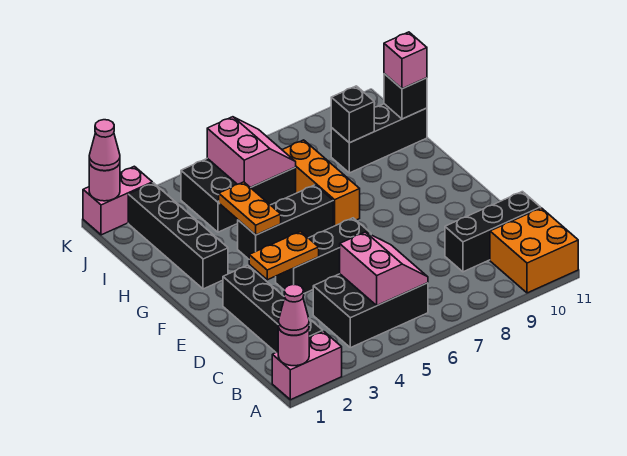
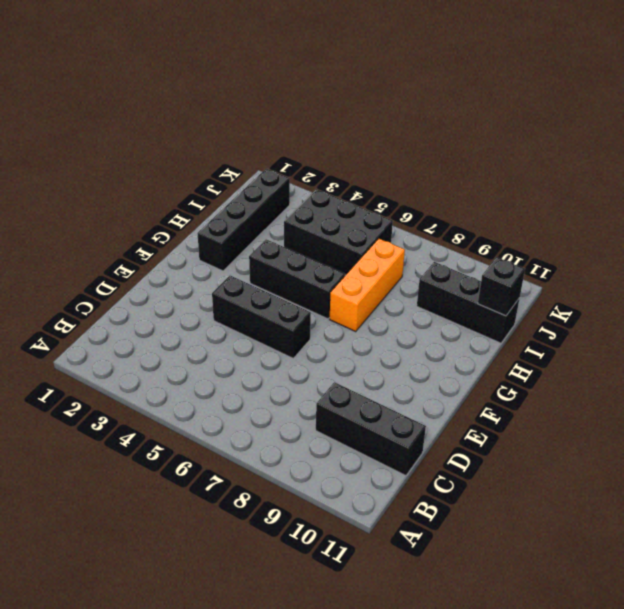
none -> pink brick A1:A2 level 1
none -> orange brick A10:B11 level 1
none -> black brick B2:E2 level 1

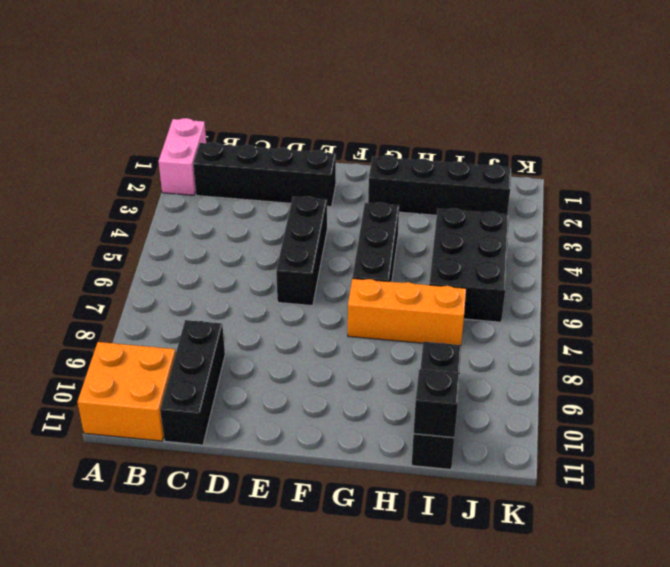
none -> black brick B4:C6 level 1
none -> pink brick K1:K2 level 1
none -> pink round brick A1 level 2

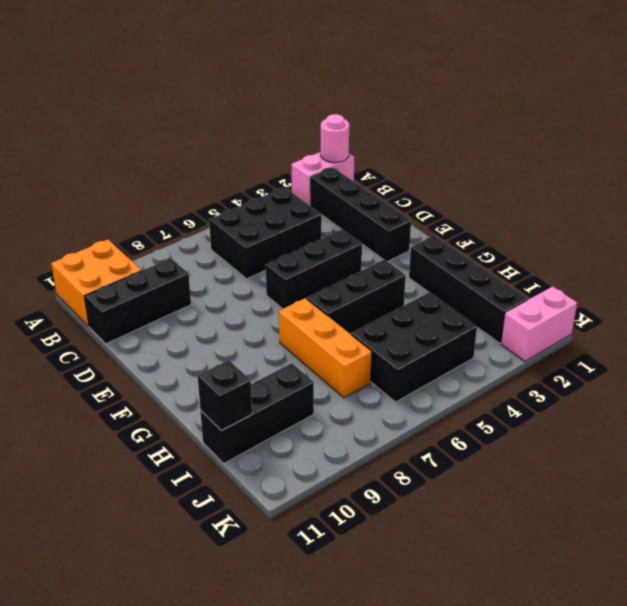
none -> pink slope B5:C6 level 2 top 5
none -> orange plate E3:E4 level 2
none -> orange plate G4:H4 level 2

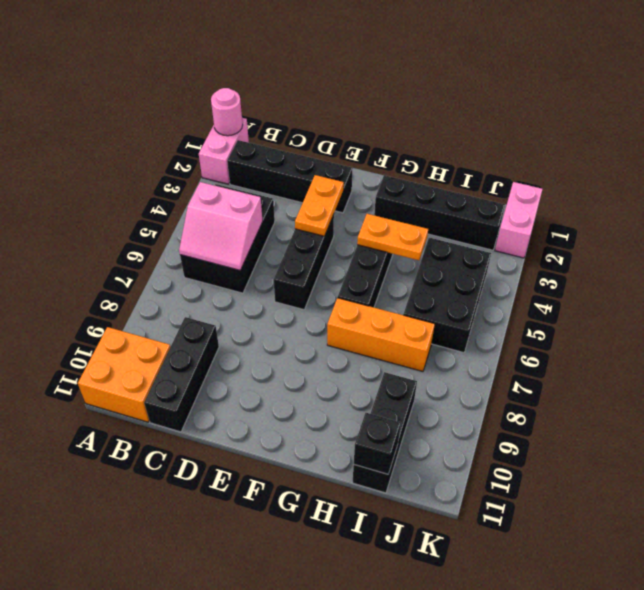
none -> pink slope I5:J6 level 2 top 5
none -> black brick I9 level 2
none -> pink round brick K1 level 2

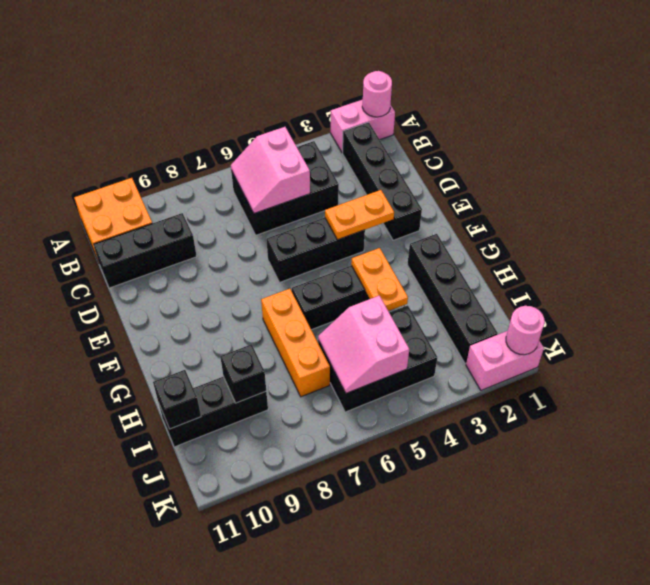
none -> pink cone A1 level 3
none -> pink brick I11 level 3
none -> pink cone K1 level 3

